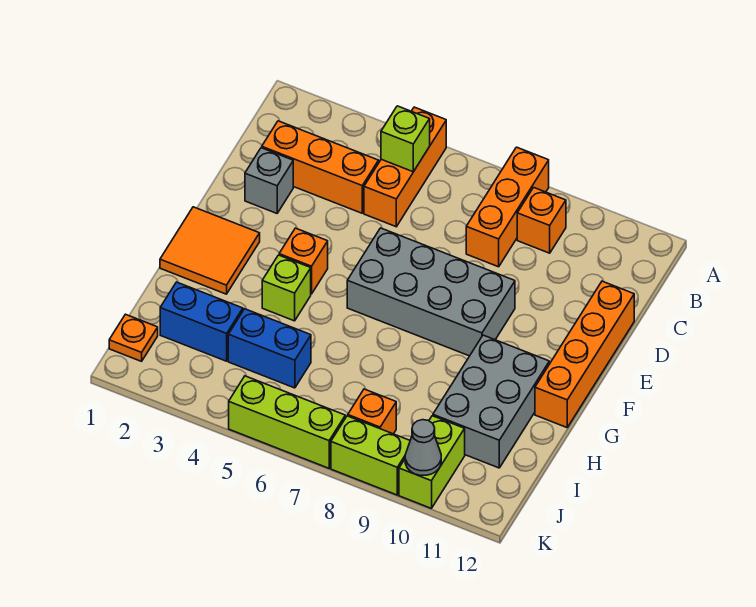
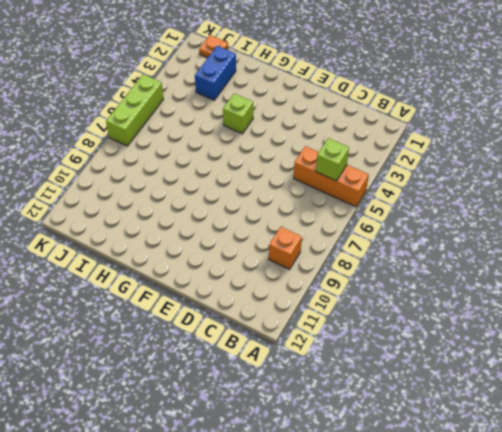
none -> orange brick A8:C8 level 1
none -> orange brick C2:C4 level 1
none -> grey brick D2 level 1

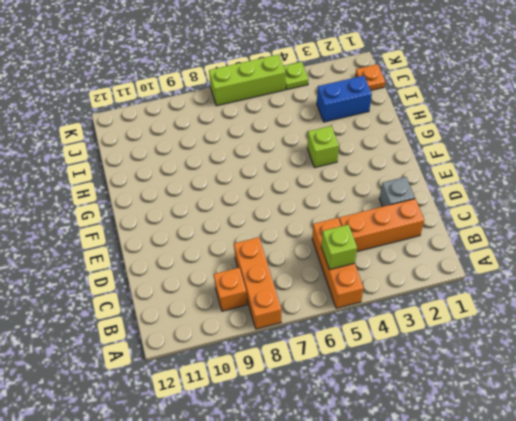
lime plate K4 level 1 -> none
none -> orange brick D12:G12 level 1
none -> grey brick E6:F9 level 1
none -> orange tile F1:G2 level 1

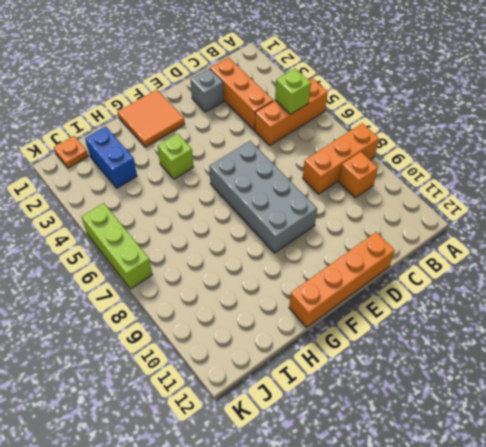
none -> orange brick F4 level 1
none -> grey brick G10:I11 level 1
none -> blue brick I4:I5 level 1

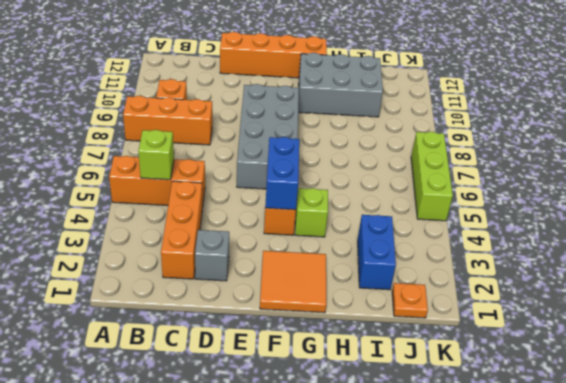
blue brick F4:F5 level 2 -> blue brick I4:I5 level 1
none -> orange brick J8 level 1
none -> lime brick J10:K10 level 1
none -> lime brick K8:K9 level 1

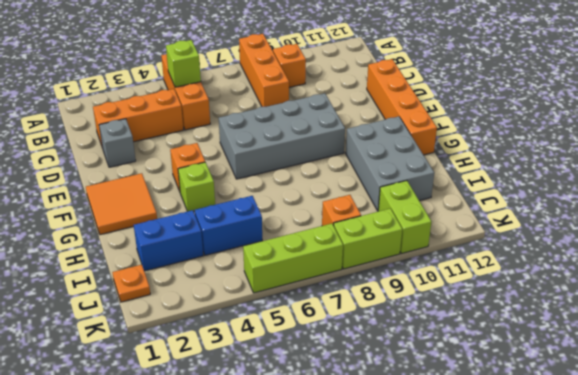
none -> grey cone K10 level 2

